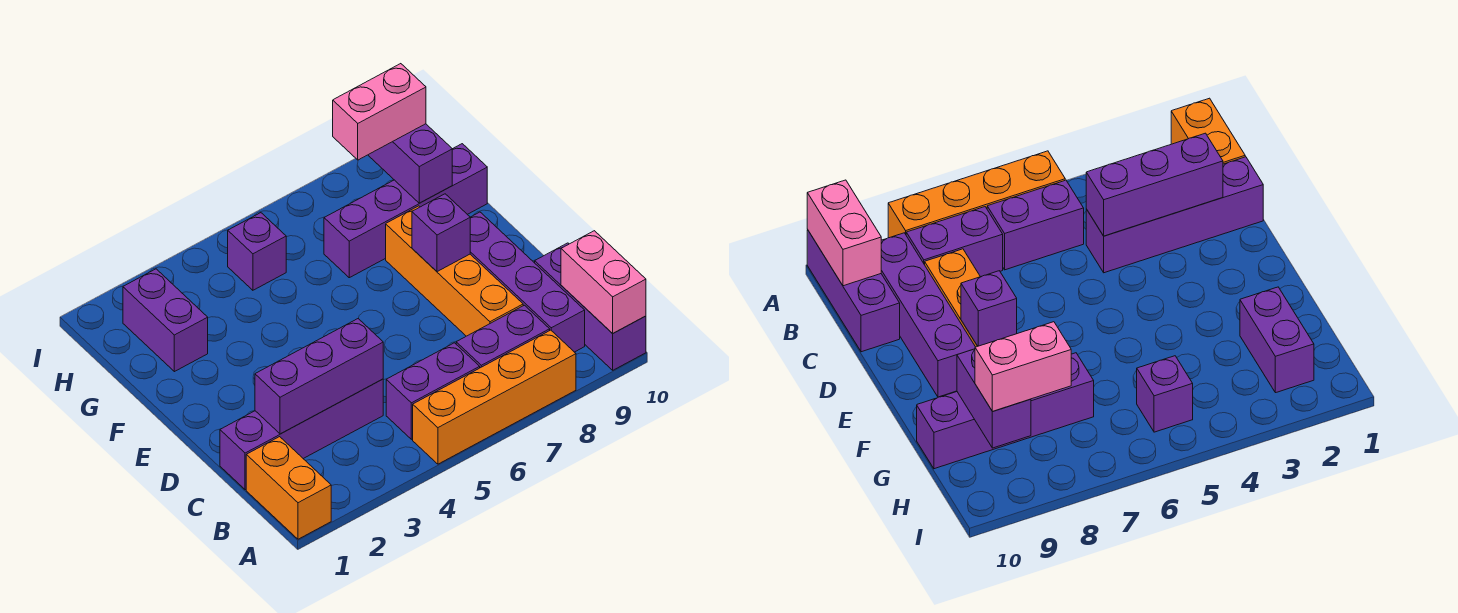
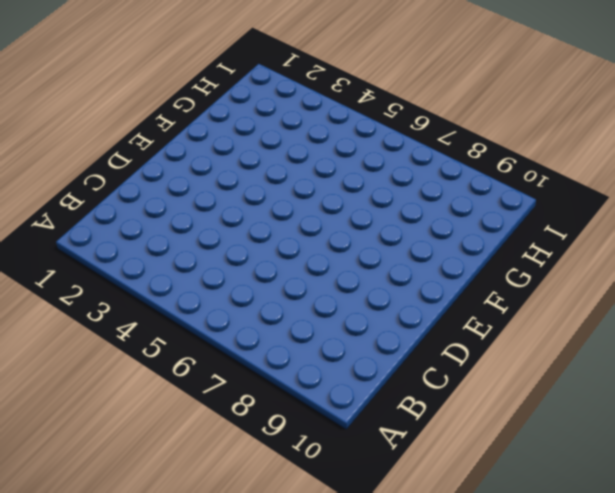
none -> orange brick A1:B1 level 1
none -> orange brick A5:A8 level 1
none -> purple brick A10:C10 level 1

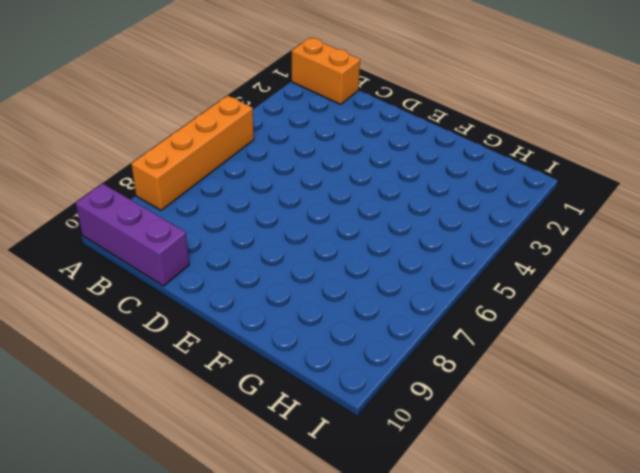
none -> purple brick B5:B6 level 1
none -> purple brick B7:B8 level 1
none -> purple brick B9:E9 level 1

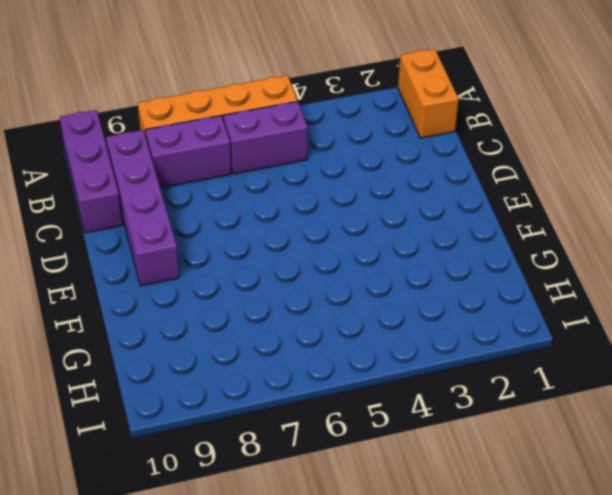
none -> purple brick C1:C4 level 1
none -> orange brick C8:F8 level 1
none -> purple brick G2:H2 level 1

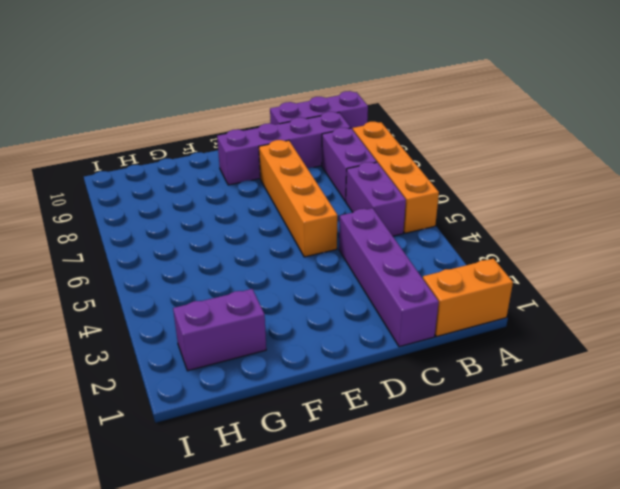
orange brick D5:D8 level 1 -> orange brick C8:F8 level 1
none -> purple brick G7:G10 level 1
none -> purple brick H5 level 1
none -> pink brick A10:B10 level 2

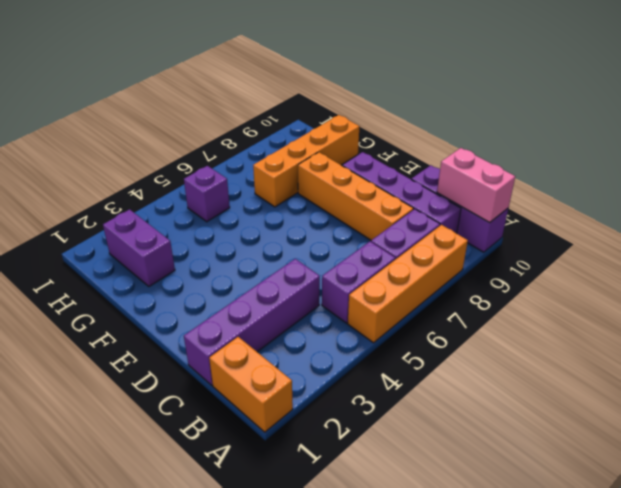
orange brick G7:G10 level 1 -> purple brick G7:G10 level 1
none -> purple brick C2:C4 level 2
none -> purple brick E8 level 2
none -> purple brick G9:H9 level 2

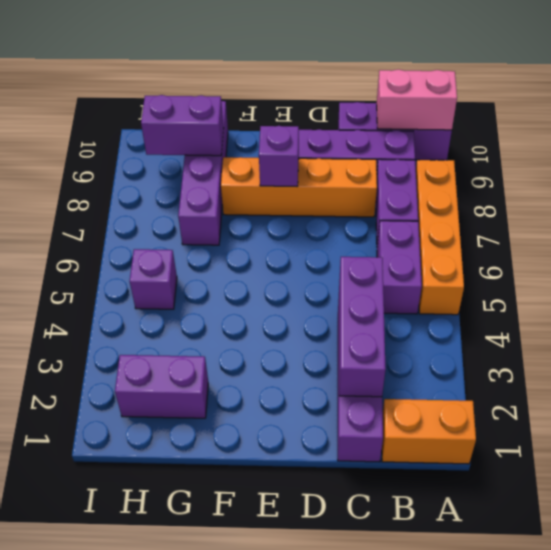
none -> pink brick H8:H9 level 3

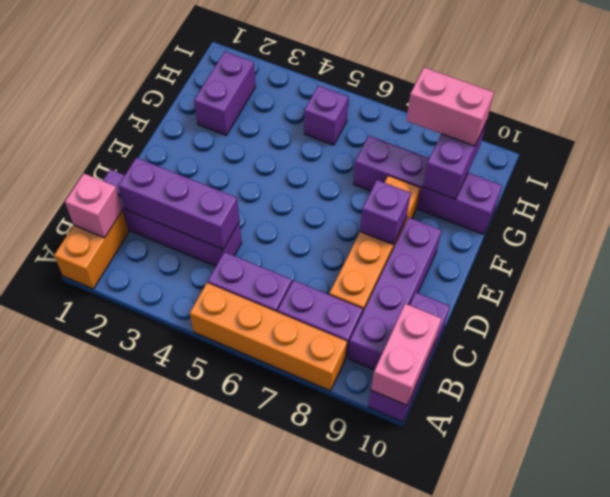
pink brick B1 level 2 -> none

